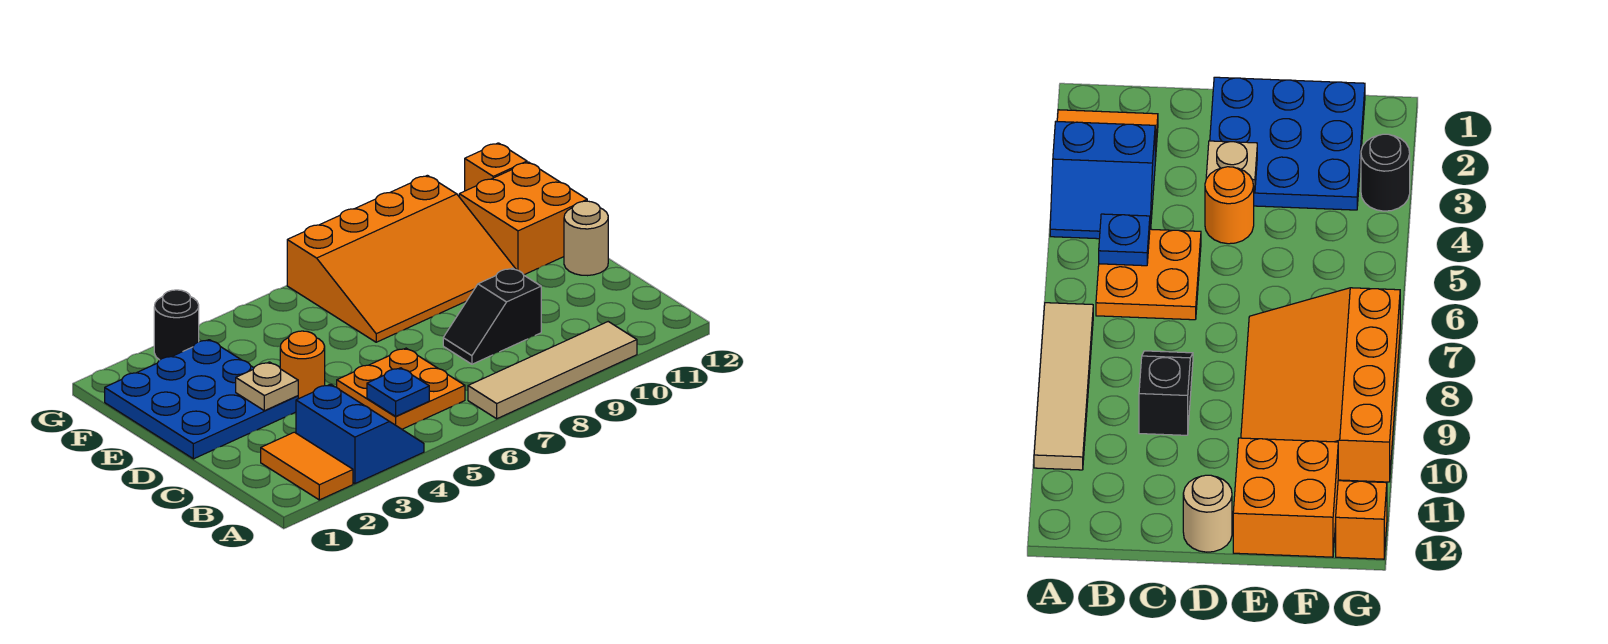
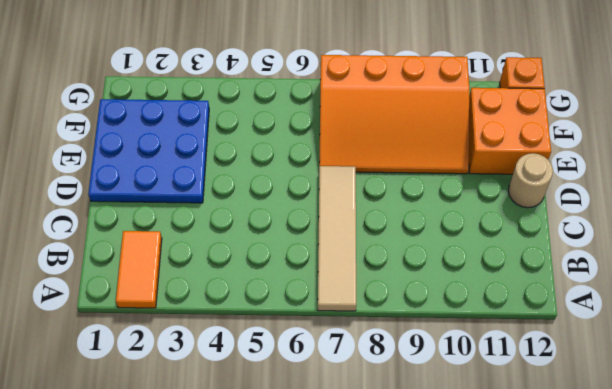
tan tile A7:D7 level 1 -> tan tile A7:A10 level 1
none -> blue slope A3:B4 level 1 top 3
none -> orange plate B5:C6 level 1
none -> black slope C8:C9 level 1 top 9

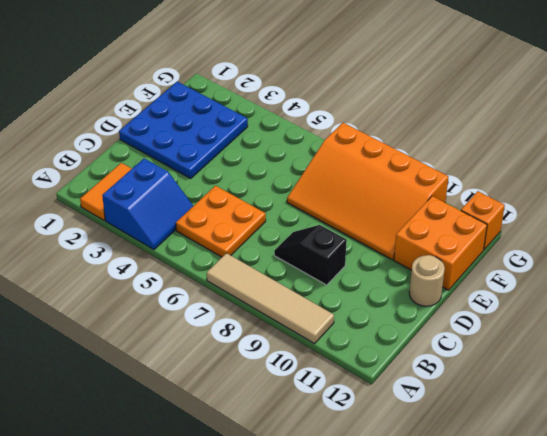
none -> orange round brick D4 level 1
none -> black round brick G3 level 1
none -> blue plate B5 level 2

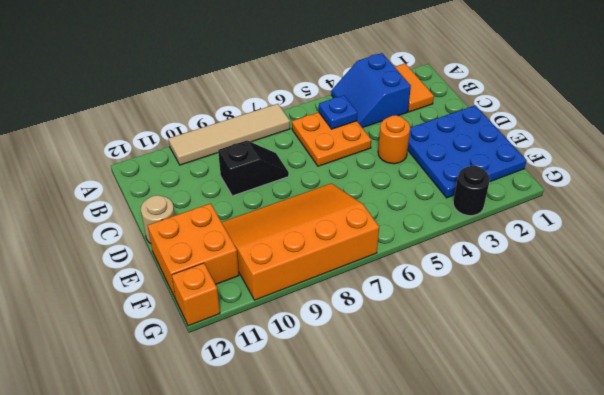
none -> tan plate D3 level 2

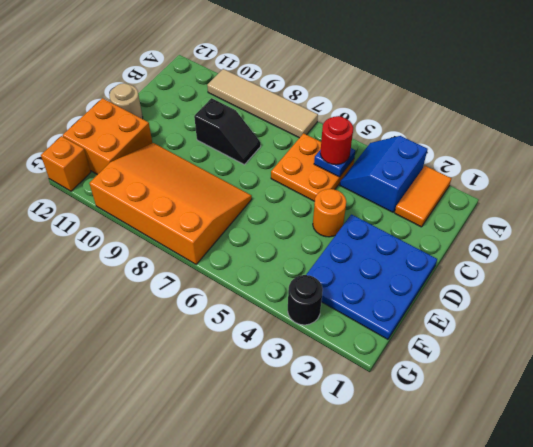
red round brick B5 level 3 -> none
none -> tan plate D3 level 2

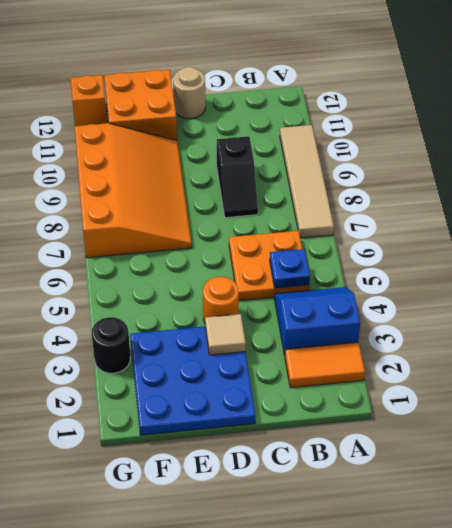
tan tile D3 level 2 -> tan plate D3 level 2

